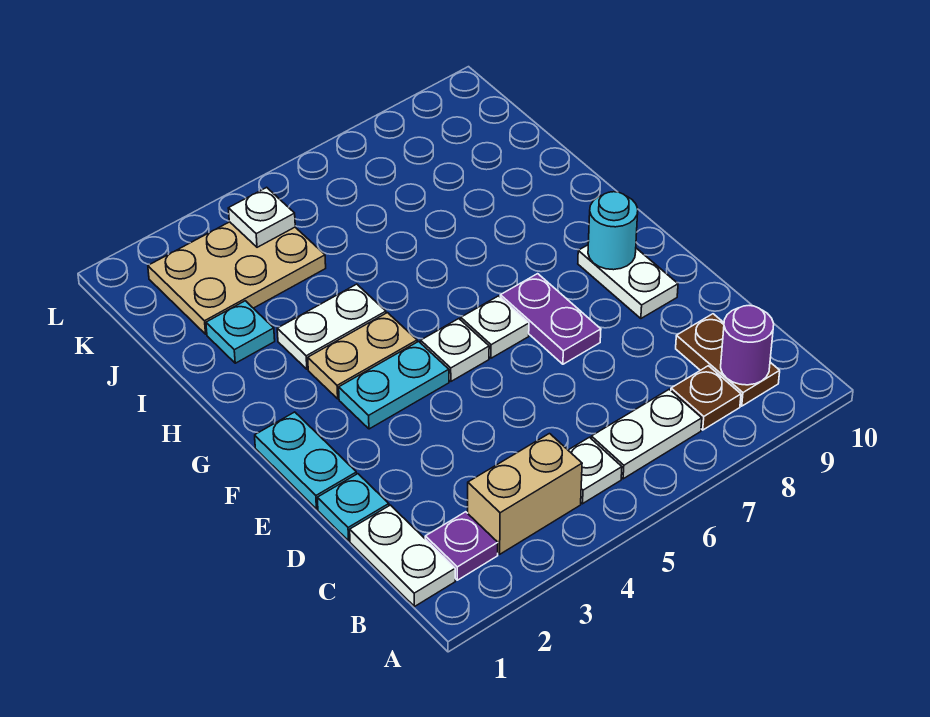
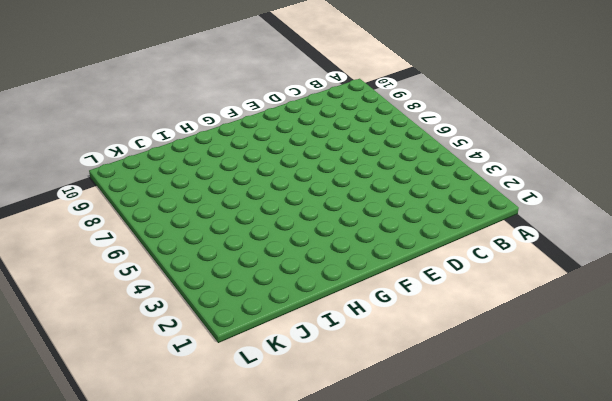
none -> white plate B1:C1 level 1
none -> purple plate B2 level 1
none -> tan brick B3:B4 level 1

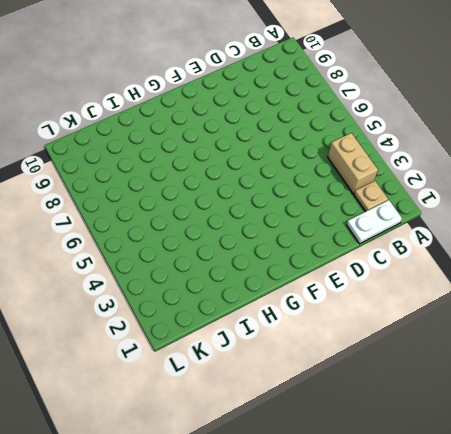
tan plate B2 level 1 -> purple plate B2 level 1
none -> white plate B5 level 1
none -> white plate B6:B7 level 1
none -> brown plate B8 level 1

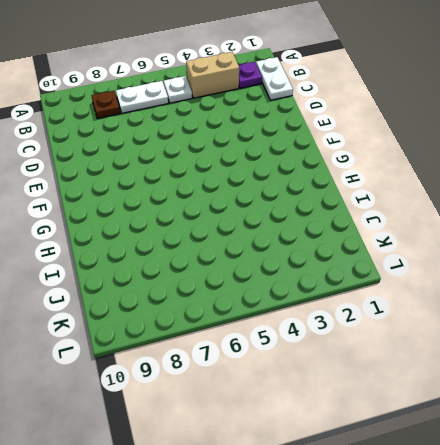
none -> brown plate B9:C9 level 1
none -> cyan plate D1 level 1
none -> cyan plate E1:F1 level 1

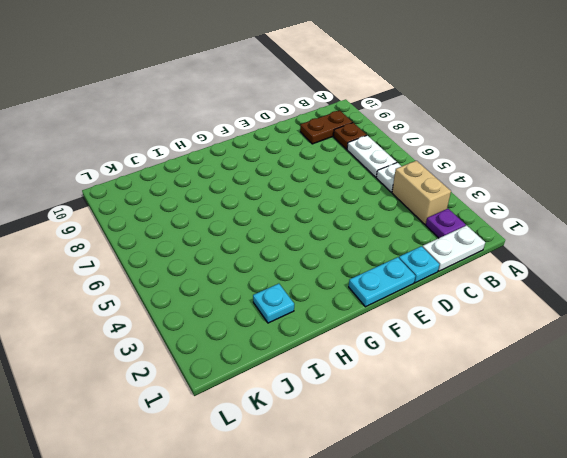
none -> purple plate E7:F7 level 1
none -> white plate E9:F9 level 1
none -> cyan plate F3:F4 level 1

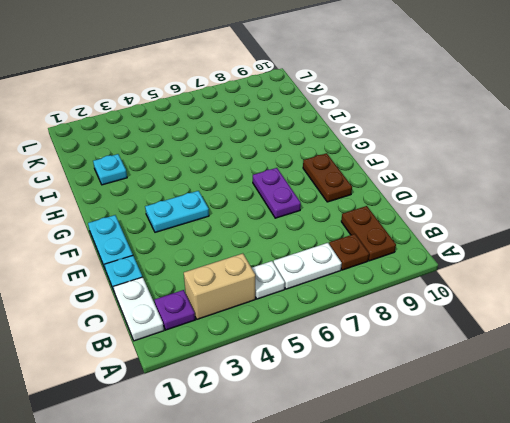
brown plate E9:F9 level 1 -> white plate E9:F9 level 1
none -> white plate F5 level 1
none -> white plate F6 level 1
none -> tan plate G3:G4 level 1

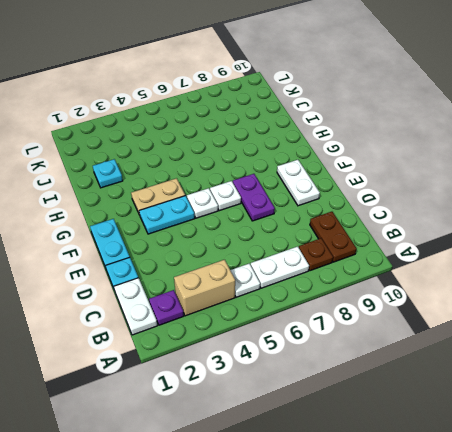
none -> white plate H3:H4 level 1
none -> tan plate J2:K4 level 1
none -> purple round brick B9 level 2

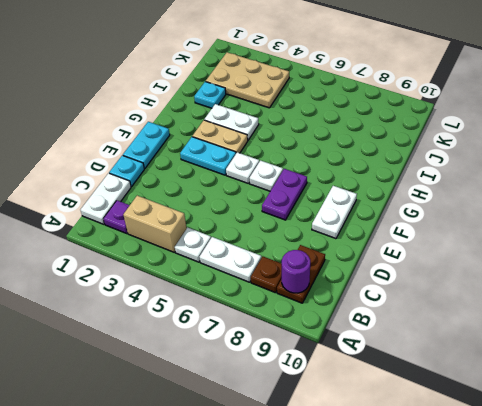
none -> cyan round brick F9 level 2
none -> white plate K4 level 2

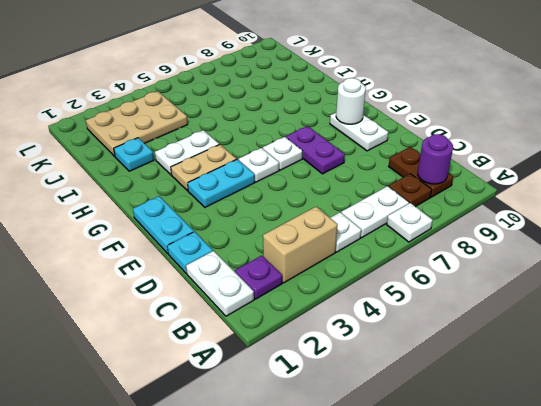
white plate A7 level 1 -> white plate K4 level 2
white round brick F9 level 2 -> cyan round brick F9 level 2

